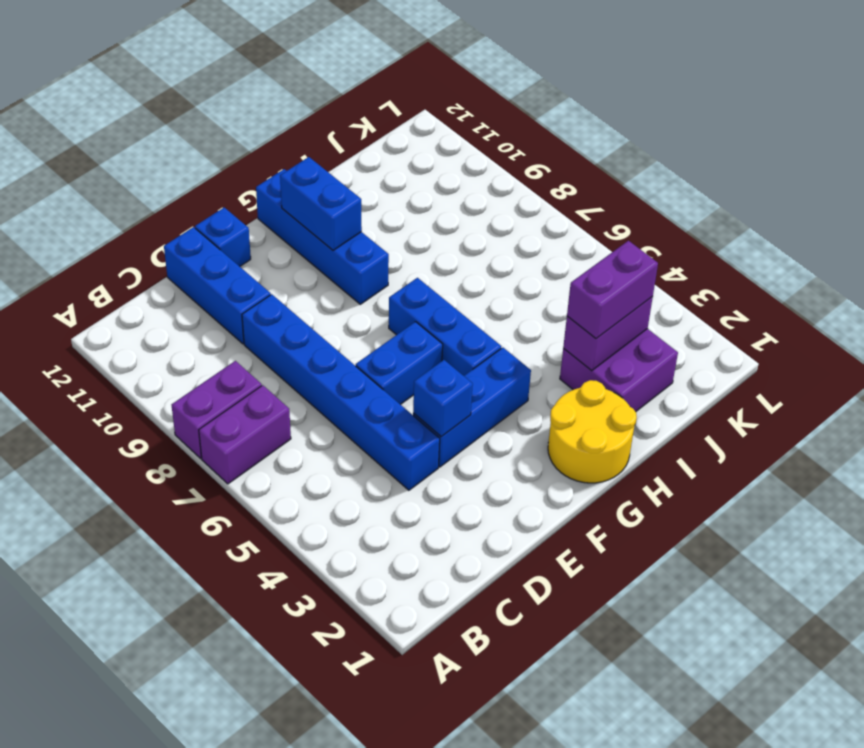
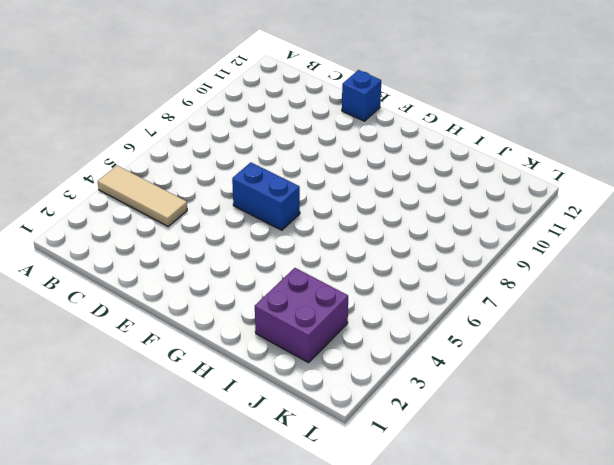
tan tile A4:C4 level 1 -> none
none -> purple brick A7:B7 level 1
none -> purple brick A8:B8 level 1
none -> blue brick D4:D9 level 1

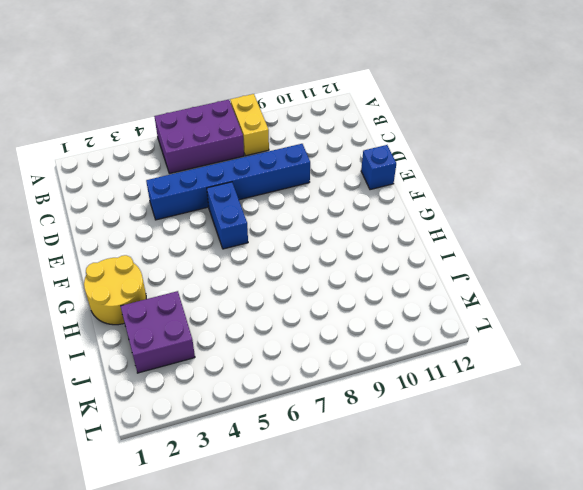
purple brick A5:B7 level 1 -> purple brick A7:B7 level 1
yellow brick A8:B8 level 1 -> purple brick A8:B8 level 1
none -> blue brick D10:D12 level 1
none -> blue brick E4:G4 level 1
none -> blue brick G5:G7 level 1

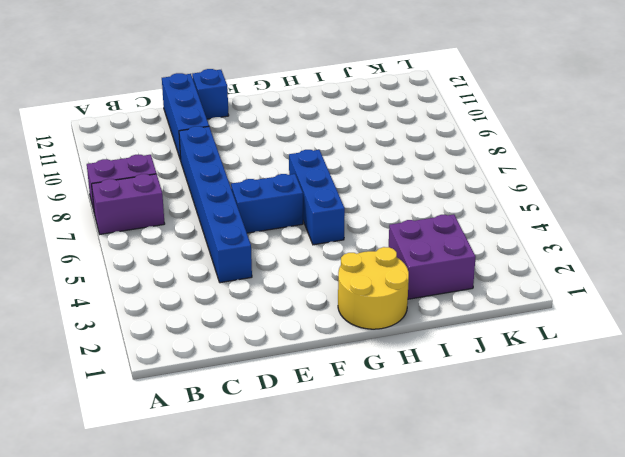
none -> blue brick E4:G4 level 1
none -> blue brick G9:G12 level 1
none -> blue brick E4 level 2

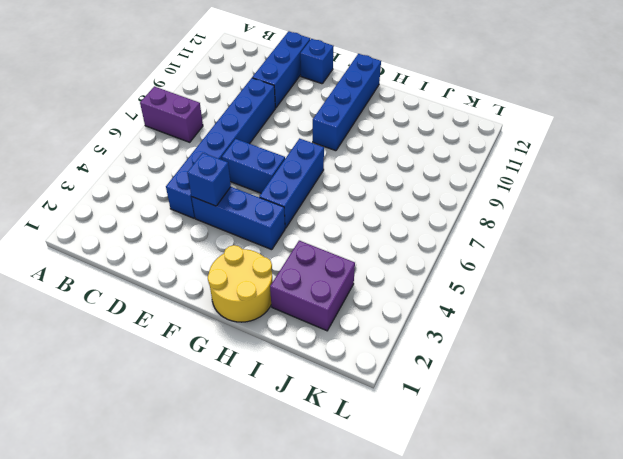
none -> purple brick A8:B8 level 1
none -> blue brick G10:G11 level 2
none -> purple brick I3:J3 level 2

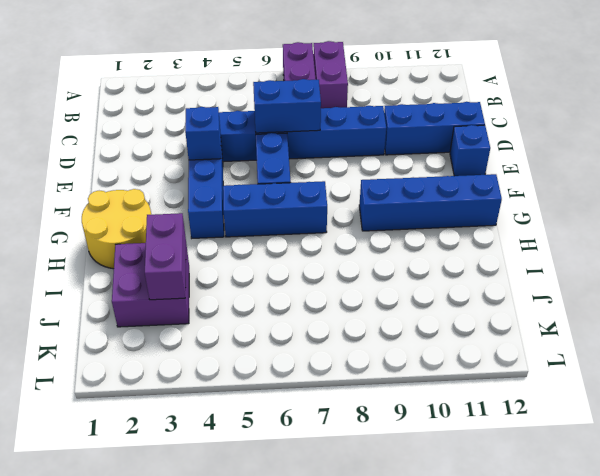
blue brick D6:D7 level 2 -> blue brick G10:G11 level 2
none -> purple brick I3:J3 level 3

